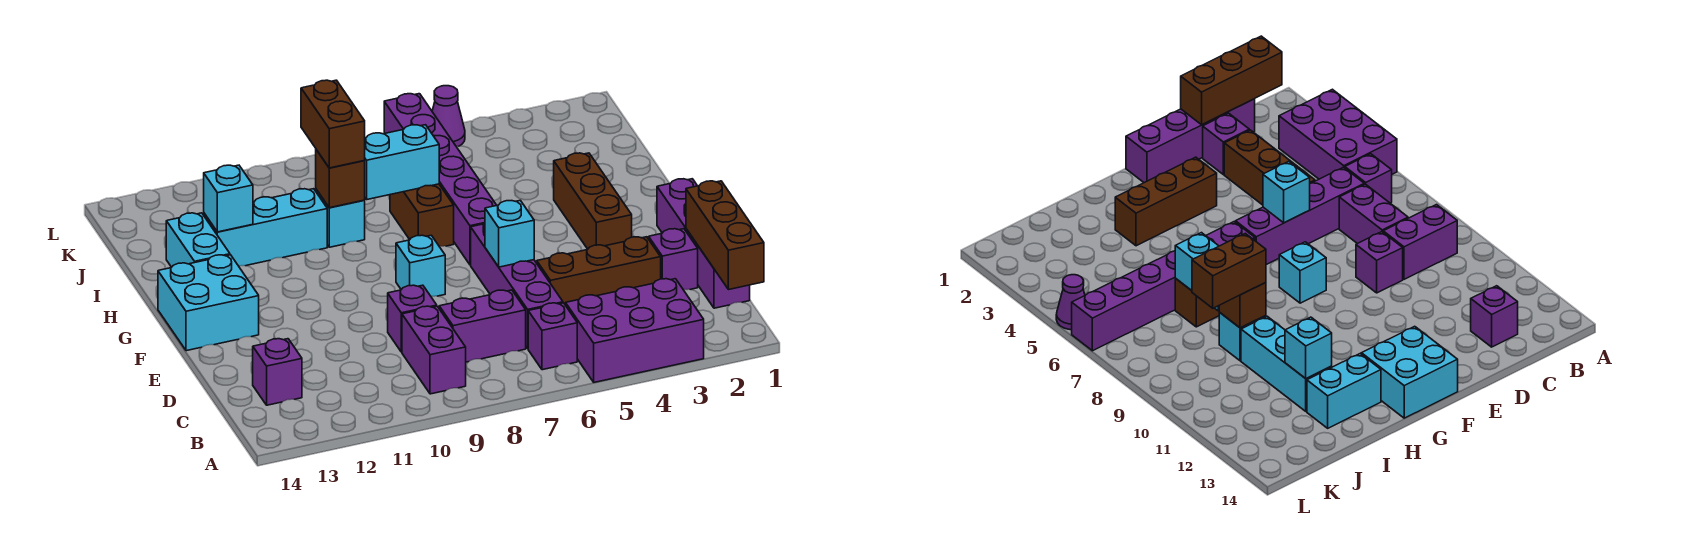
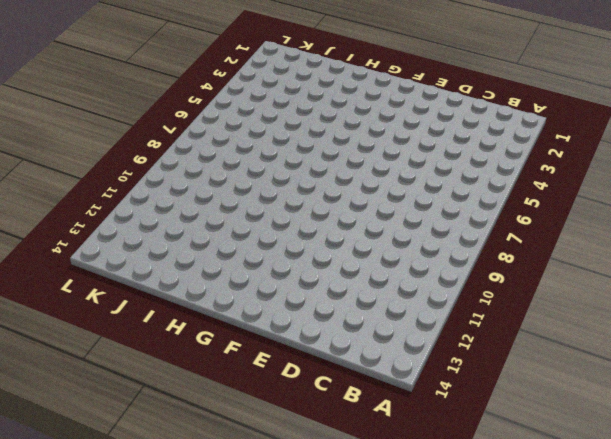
none -> purple brick A3:B5 level 1
none -> purple brick B6 level 1
none -> purple brick B9:C9 level 1

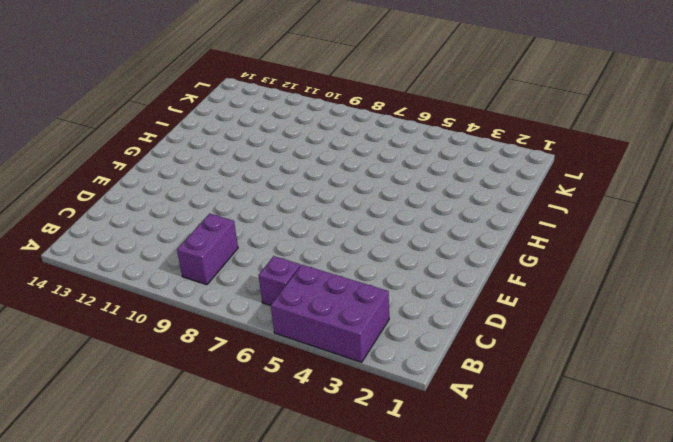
none -> purple brick C1:F1 level 1
none -> purple brick C6:F6 level 1
none -> purple brick C7:C8 level 1

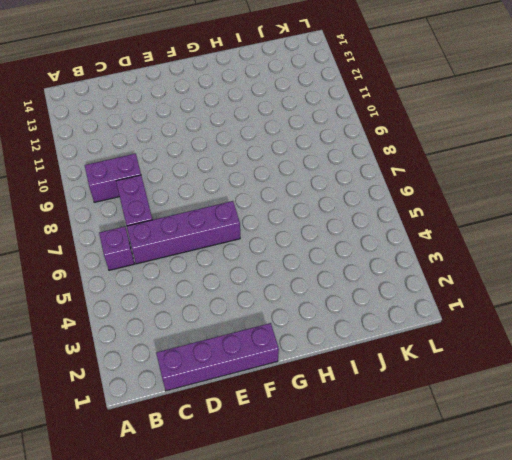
none -> purple brick A3:B5 level 1
none -> purple brick C13 level 1
none -> purple brick D2 level 1

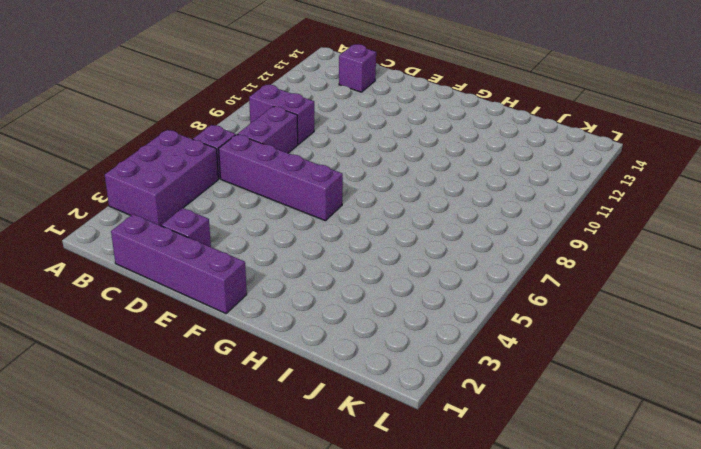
none -> brown brick D3:D5 level 1
none -> purple brick D9 level 1
none -> brown brick F3:H3 level 1

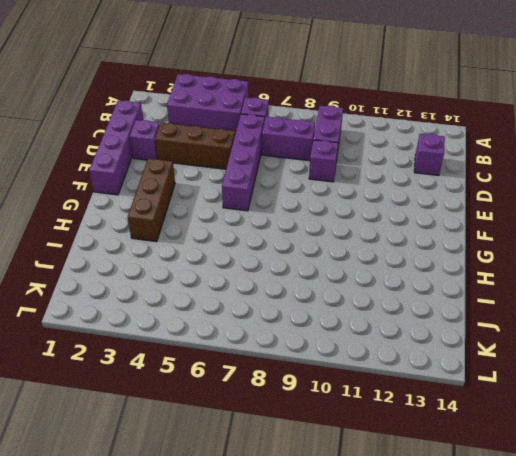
none -> cyan brick F8 level 1
none -> cyan brick F13:G14 level 1
none -> purple brick G6:L6 level 1

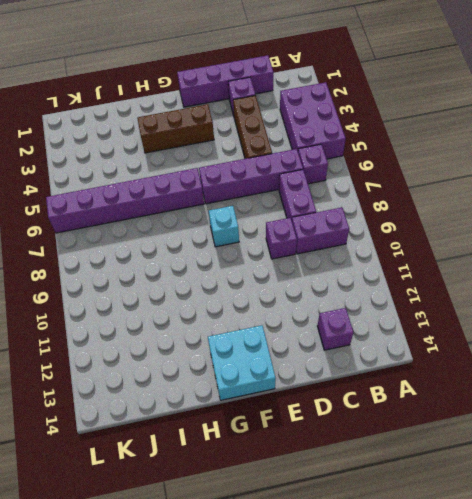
none -> brown brick H7:I7 level 1
none -> cyan brick H13:I13 level 1
none -> cyan brick I9 level 1

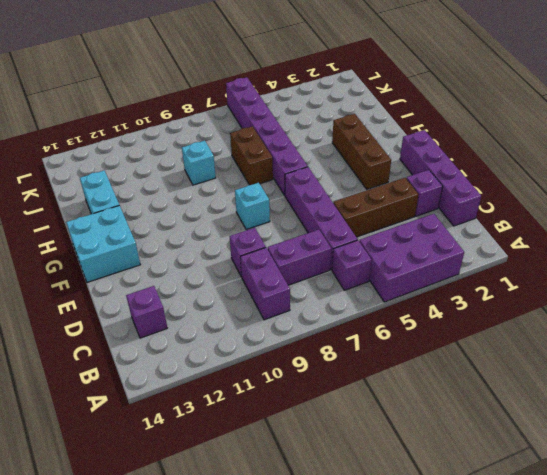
none -> cyan brick I10:I12 level 1
none -> purple cone L5 level 1
none -> brown brick B1:D1 level 2

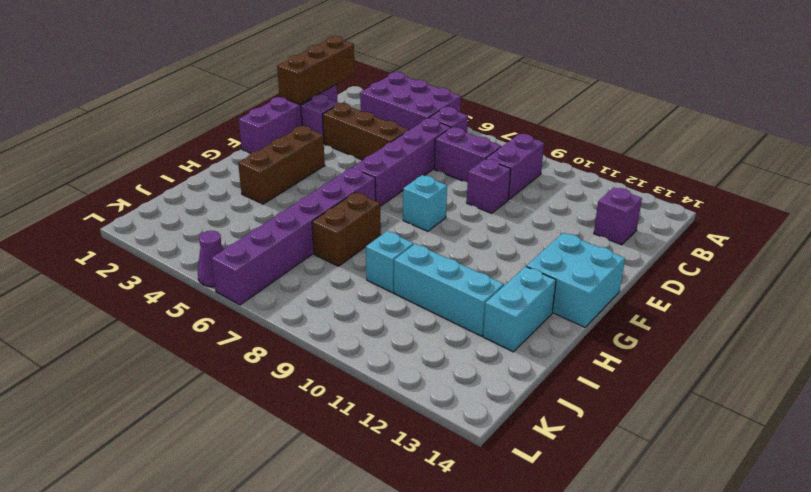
none -> cyan brick E6 level 2
none -> cyan brick I7:I8 level 2
none -> brown brick I9 level 2

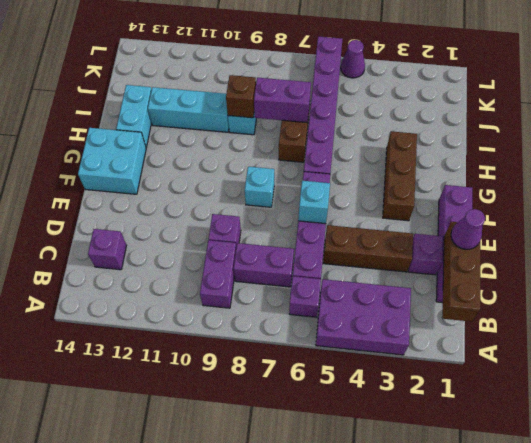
purple cone D1 level 3 -> none
purple brick I7:I8 level 2 -> cyan brick I7:I8 level 2
none -> cyan brick I12 level 2
none -> brown brick I9:J9 level 3

